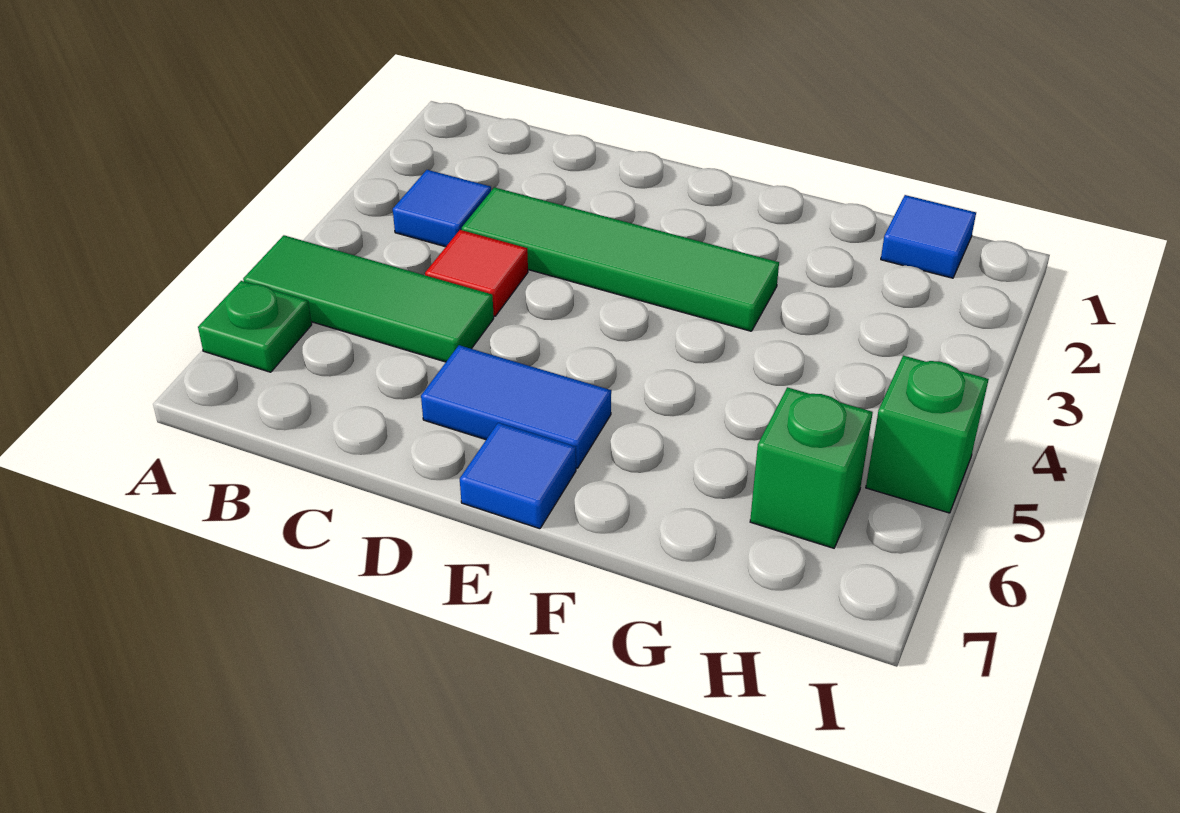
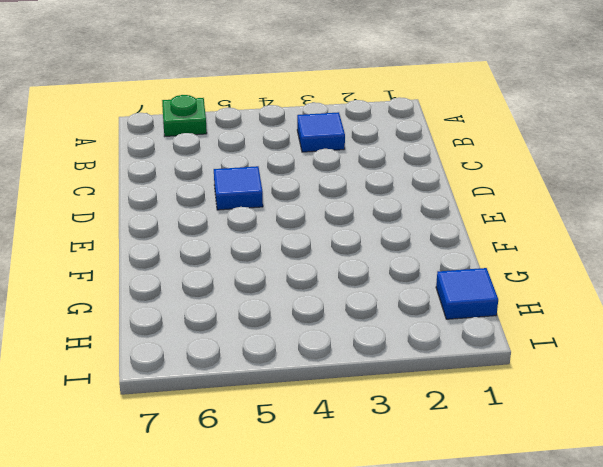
blue tile D5 level 1 -> blue tile E7 level 1
none -> green tile A5:C5 level 1
none -> green tile C3:F3 level 1

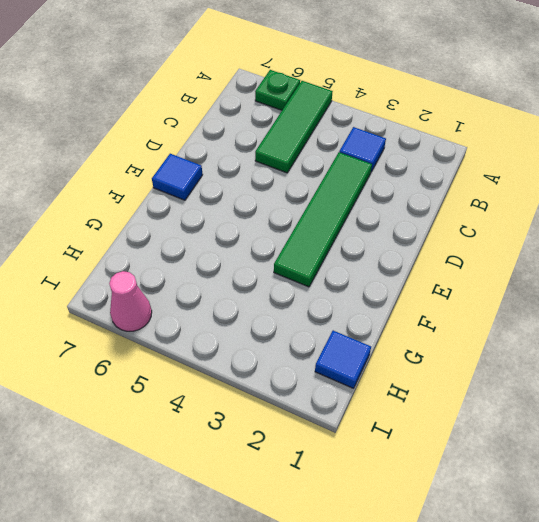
pink cone I6 level 1 -> none
none -> red tile C4 level 1
none -> blue tile D6:E6 level 1

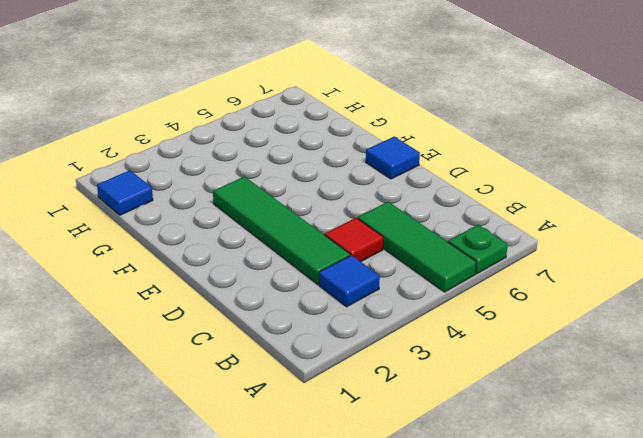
none -> blue tile D6:E6 level 1
none -> green brick H6 level 1

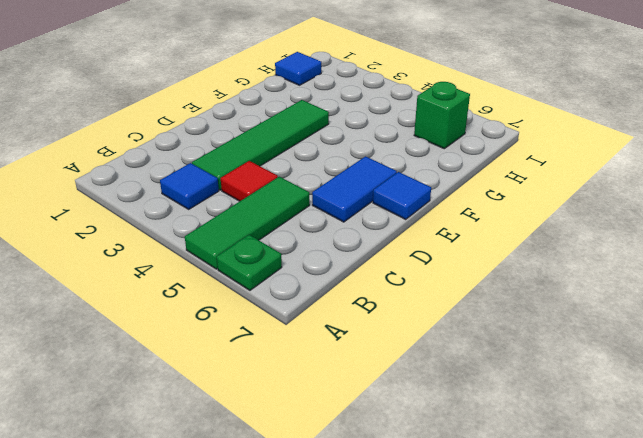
none -> green brick I5 level 1

